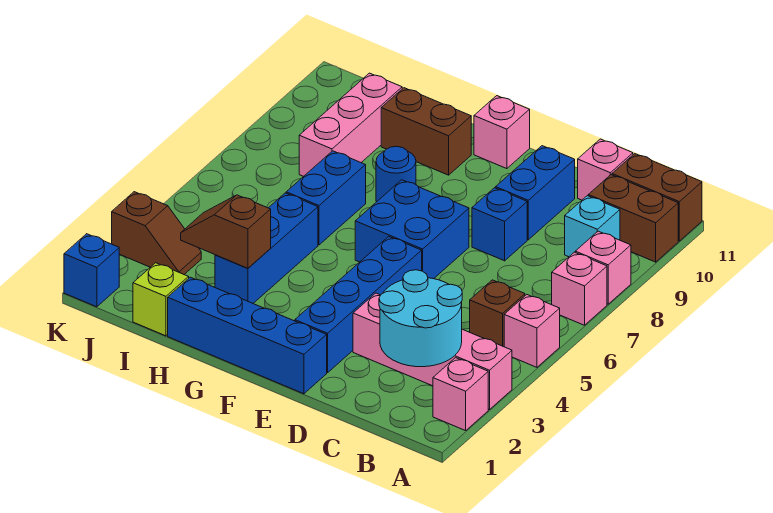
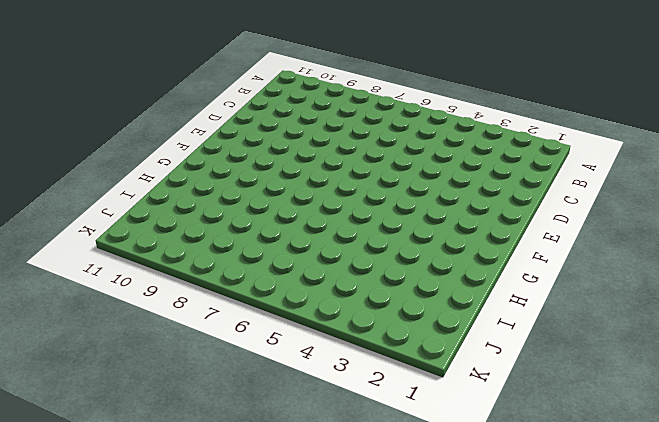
none -> pink brick A2 level 1
none -> pink brick A3:D3 level 1
none -> pink brick A5 level 1

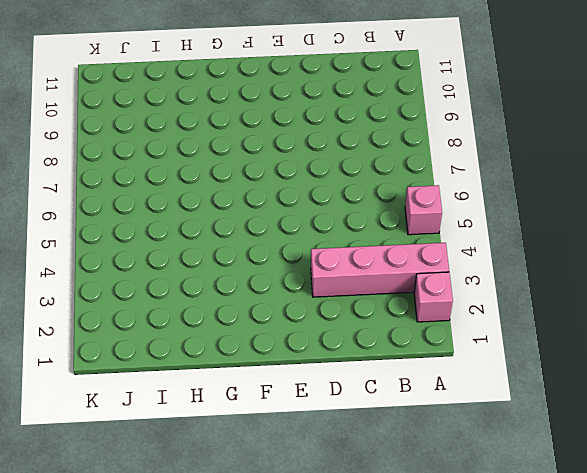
none -> pink brick A7 level 1
none -> pink brick A8 level 1
none -> brown brick A10:B10 level 1

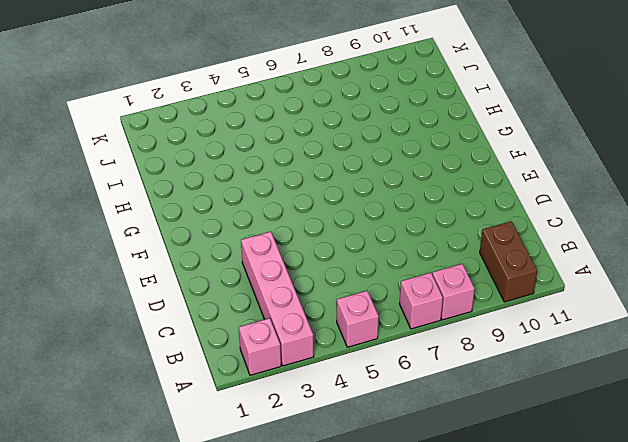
none -> brown brick A11:B11 level 1
none -> brown brick B5 level 1
none -> cyan brick B9 level 1

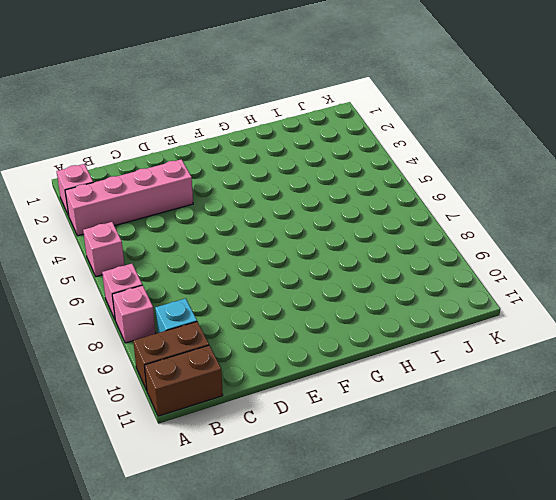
none -> brown brick B5 level 1
none -> pink brick C11 level 1
none -> blue brick D8 level 1

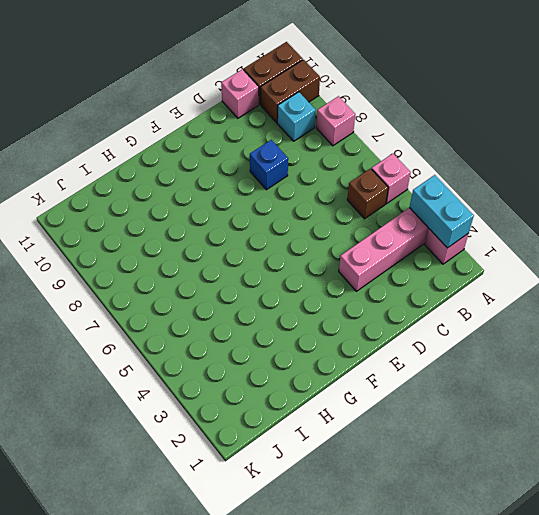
cyan brick A2:A3 level 2 -> none
none -> pink brick A7 level 1
none -> blue brick D9:D10 level 1
none -> blue brick E1:H1 level 1

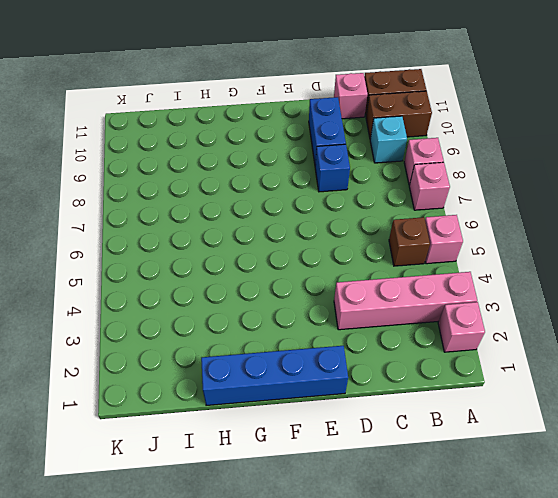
none -> blue brick E2:E5 level 1
none -> blue brick E6:F7 level 1
none -> pink brick F11 level 1

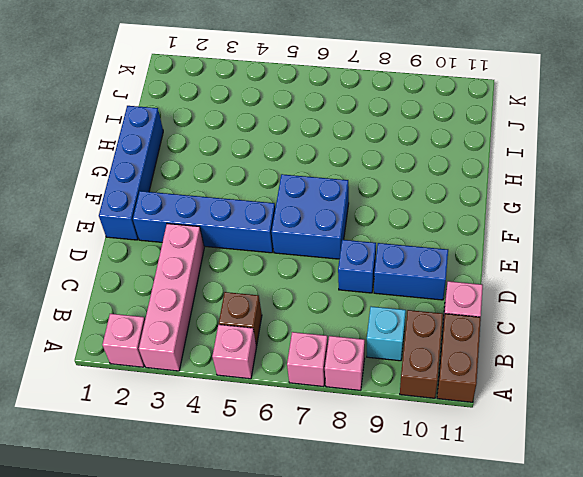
none -> pink brick F11 level 1
none -> blue round brick G8 level 1
none -> brown brick G10:H10 level 1

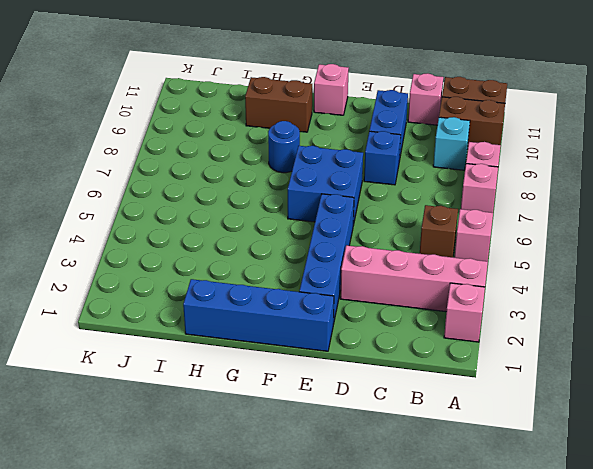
none -> blue brick H3:H5 level 1
none -> blue brick H6:H7 level 1
none -> lime brick I1 level 1

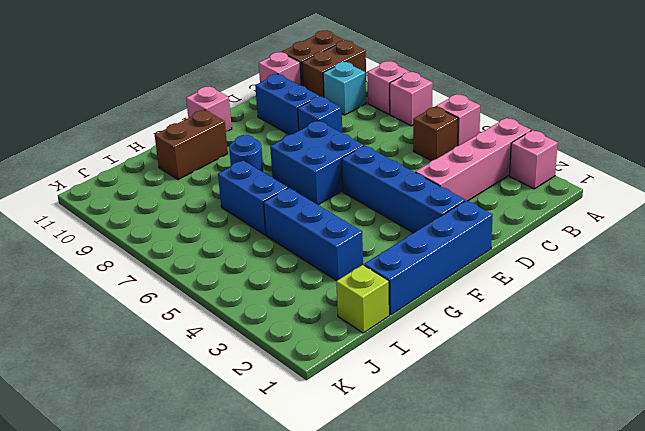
none -> pink brick I8:I10 level 1
none -> brown slope J3:K3 level 1 top K
none -> blue brick K1 level 1

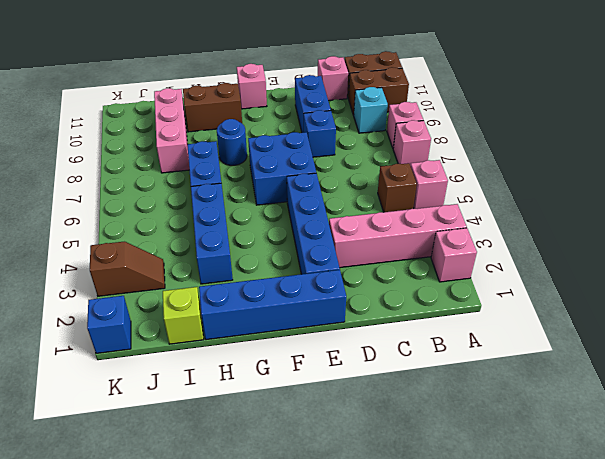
none -> cyan round brick B2:C3 level 2
none -> brown slope H3:I3 level 2 top H

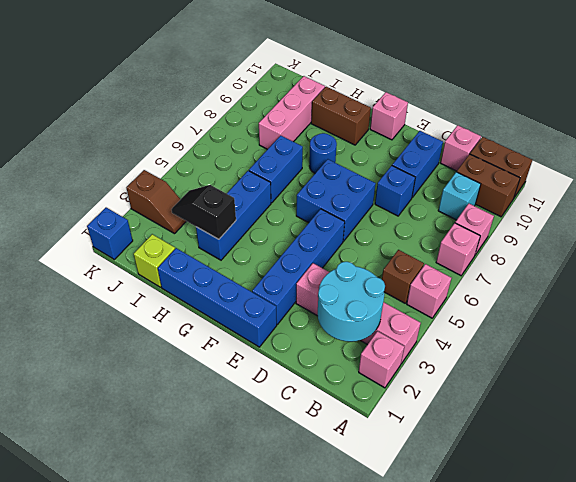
black slope H3:I3 level 2 top H -> brown slope H3:I3 level 2 top H

